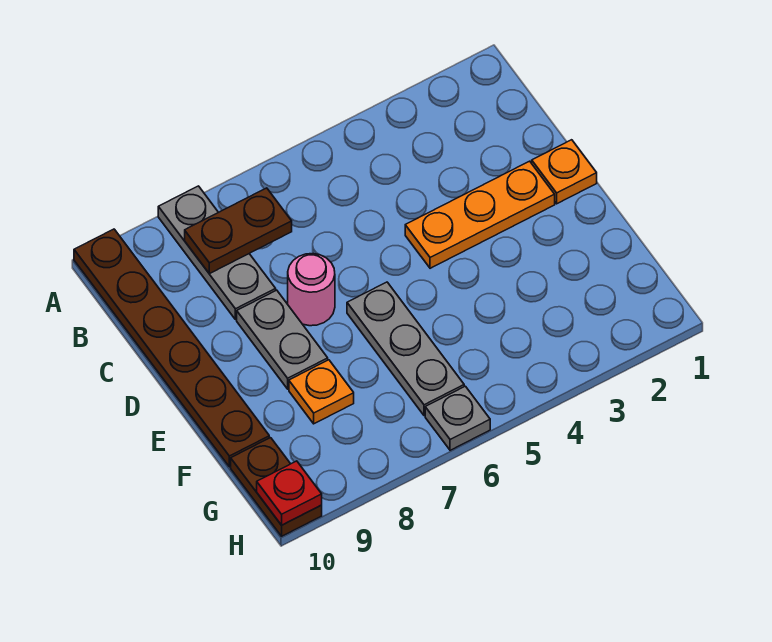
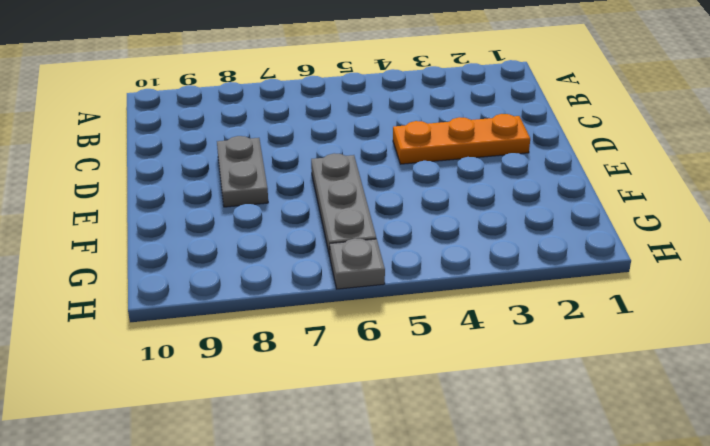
none -> grey plate A8:C8 level 1
none -> brown plate A10:F10 level 1
none -> orange plate D1 level 1

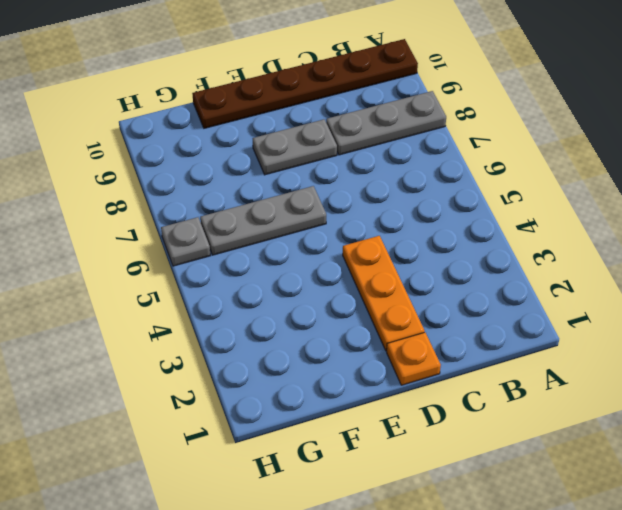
none -> pink round brick D7 level 1
none -> orange plate F8 level 1
none -> brown plate G10:H10 level 1

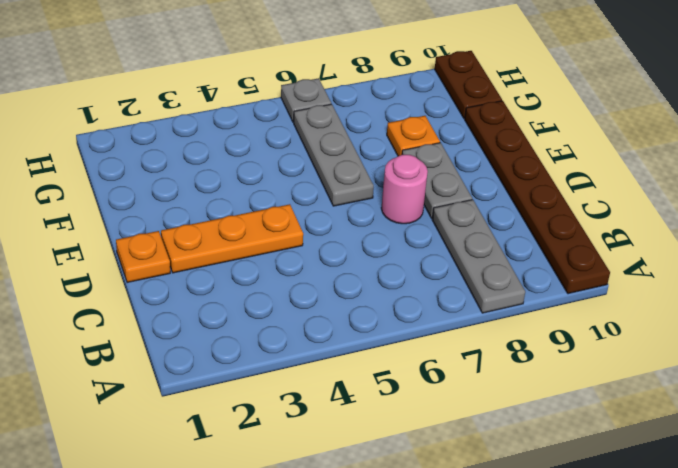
none -> brown plate B7:B8 level 2
none -> red plate H10 level 2

